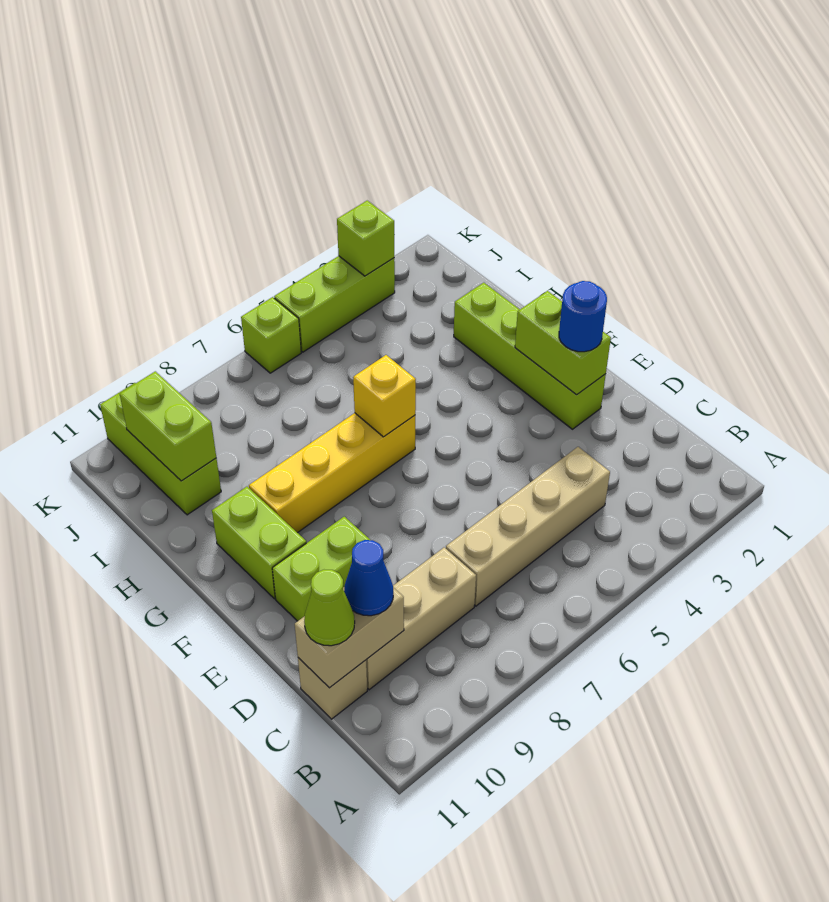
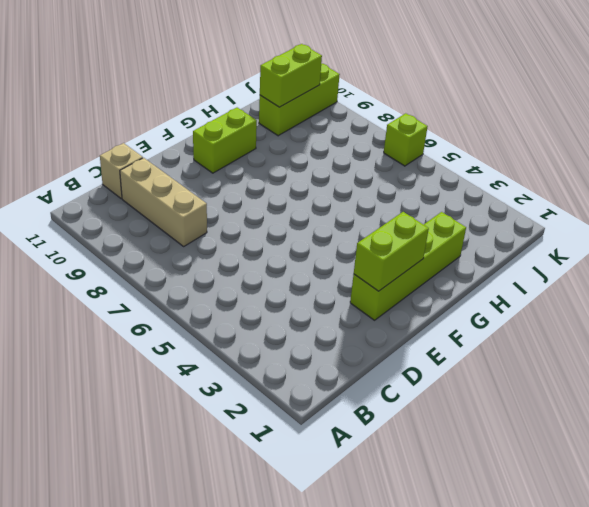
none -> tan brick C4:C7 level 1
none -> lime brick E9:E10 level 1
none -> yellow brick G6:G9 level 1

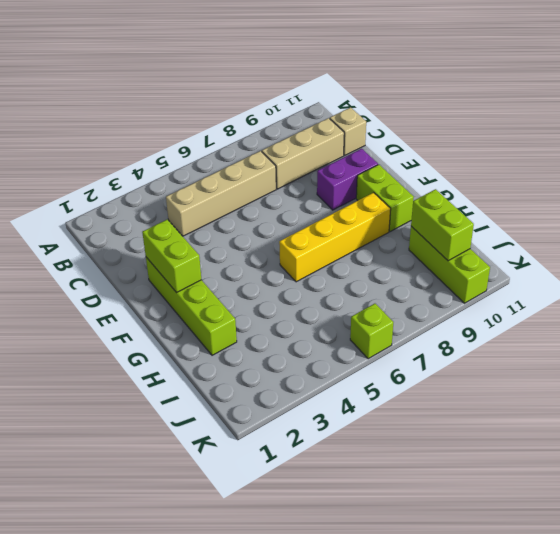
purple brick E9:E10 level 1 -> lime brick E9:E10 level 1
none -> lime brick K3:K5 level 1
none -> tan brick C10:C11 level 2
none -> yellow brick G6 level 2

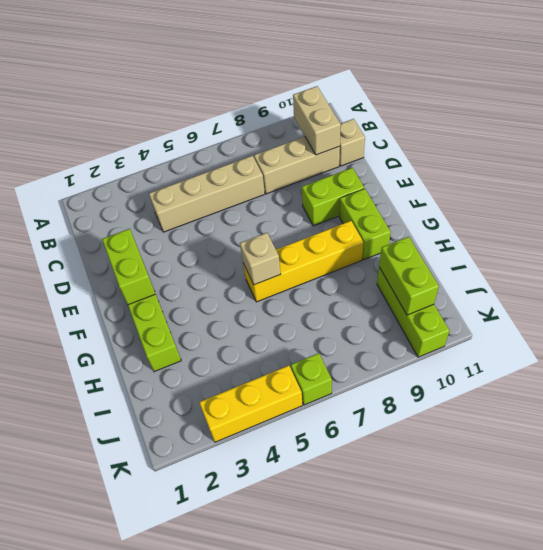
tan brick B10:C10 level 2 -> tan brick C10:C11 level 2
tan brick G6 level 2 -> yellow brick G6 level 2
yellow brick K3:K5 level 1 -> lime brick K3:K5 level 1
none -> lime brick K3 level 2
none -> blue cone C10 level 3
none -> lime cone C11 level 3

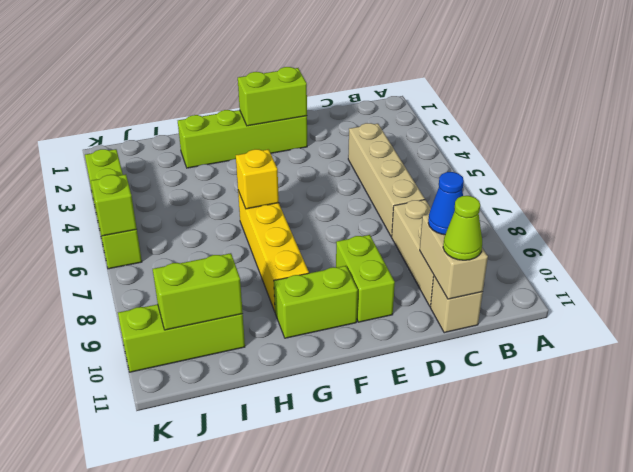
lime brick K6 level 2 -> lime brick K3 level 2
none -> blue round brick E2 level 3

